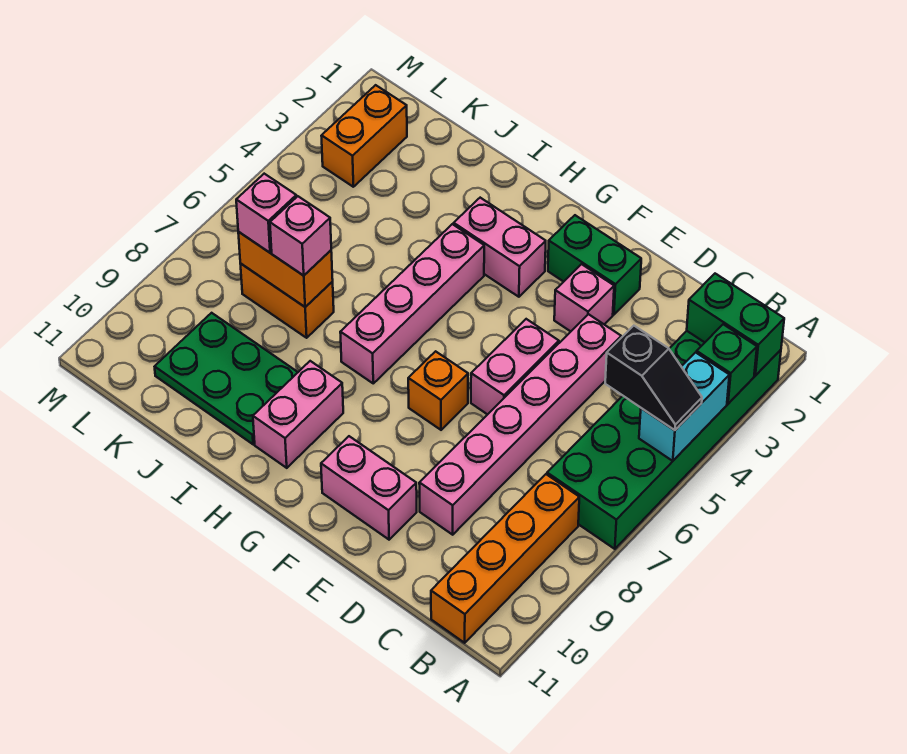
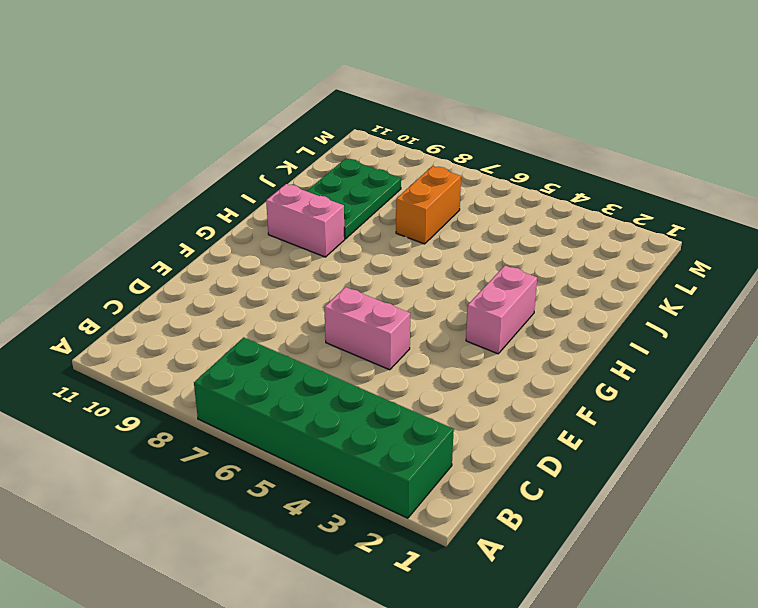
none -> orange brick B8:B11 level 1
none -> pink brick D4:D9 level 1
none -> green brick E2:F2 level 1

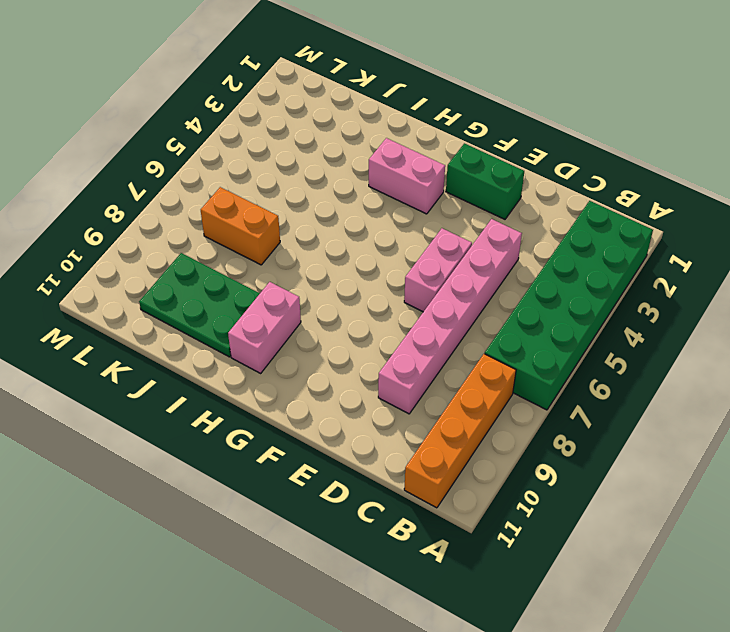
none -> pink brick E3 level 1
none -> pink brick E10:F10 level 1
none -> orange brick F7 level 1

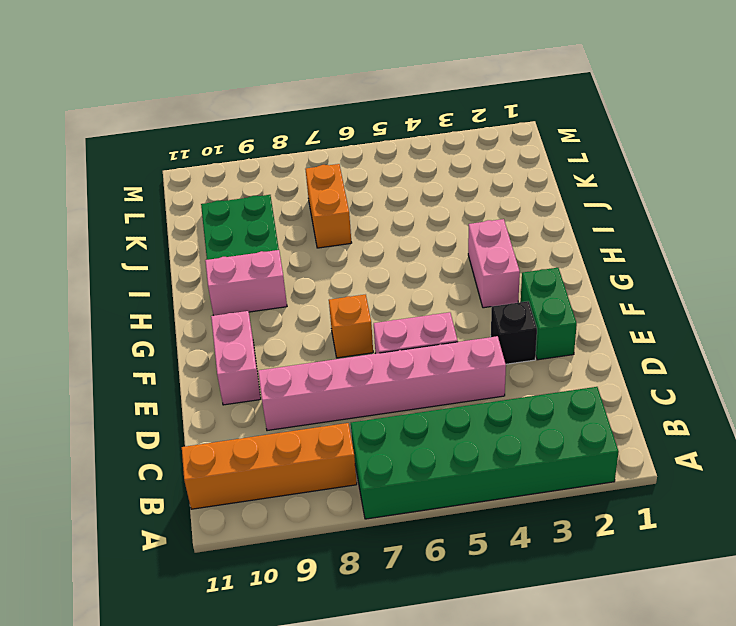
black brick E3 level 1 -> pink brick E3 level 1
none -> pink brick H4:H7 level 1
none -> orange brick L2:L3 level 1
none -> green brick A2:B2 level 2

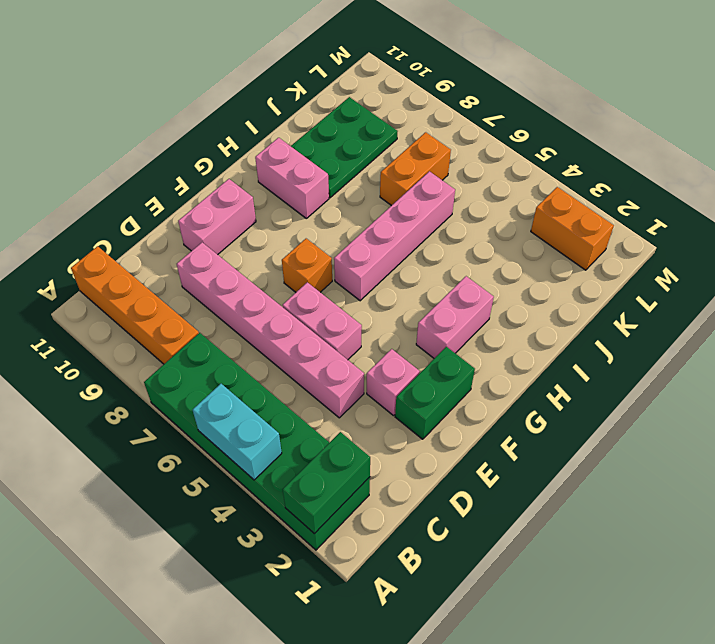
pink brick G6:J6 level 1 -> pink brick H4:H7 level 1
none -> green brick A3 level 2
none -> orange brick J7:K7 level 2
none -> black slope A5:B5 level 3 top B

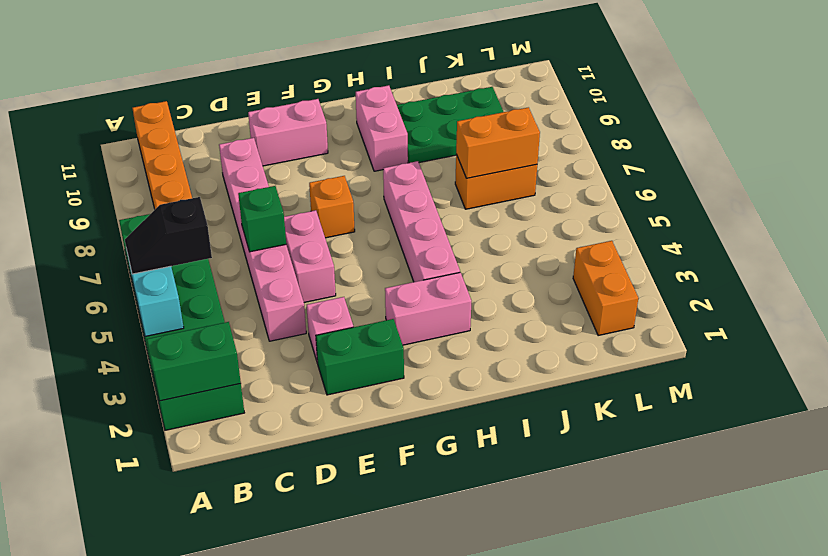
green brick D6 level 2 -> green brick A3 level 2
none -> pink brick J7 level 3
none -> pink brick K7 level 3

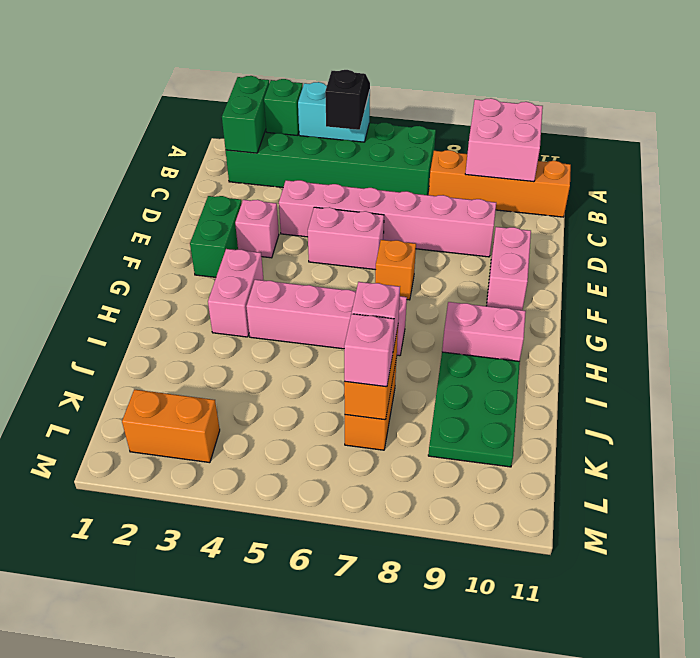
pink brick A9:B10 level 2 -> none

